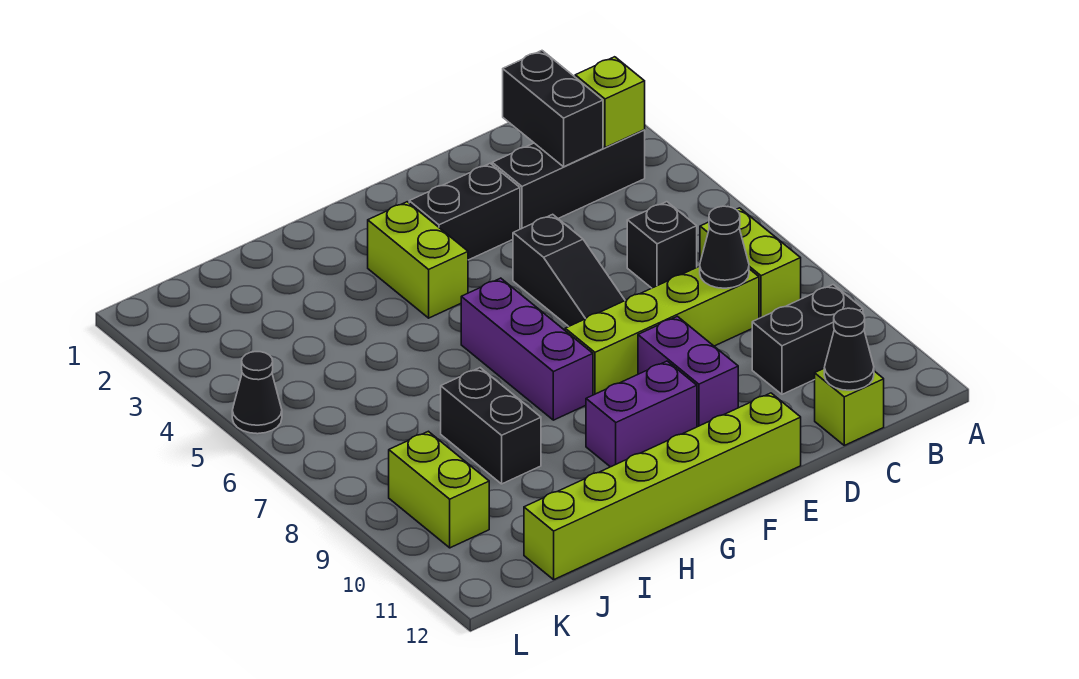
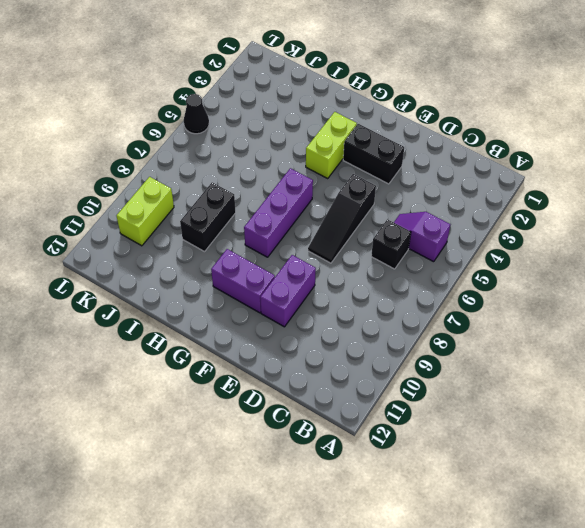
purple slope B5:C5 level 1 top B -> none
none -> black brick B3:D3 level 1
none -> lime brick B7:B8 level 1
none -> black brick B10:C10 level 1

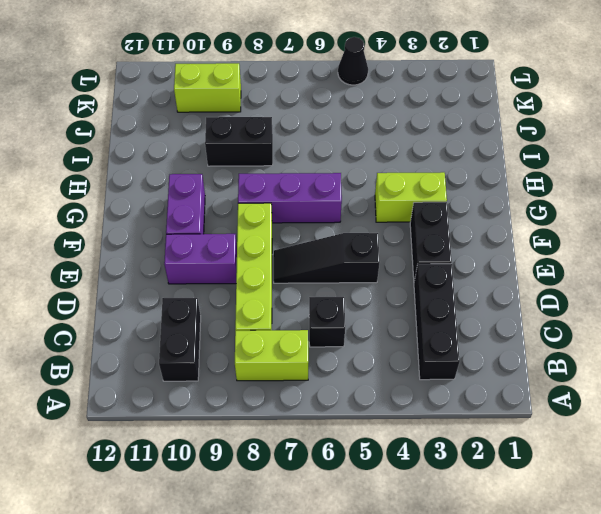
none -> lime brick C12 level 1
none -> lime brick E12:J12 level 1
none -> lime brick B3 level 2

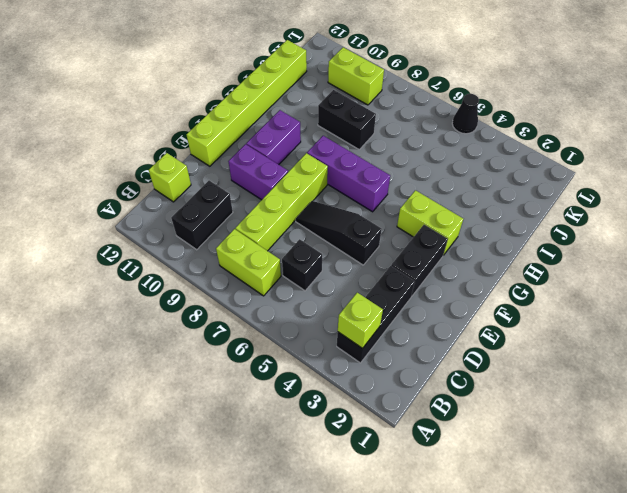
none -> black brick C2:C3 level 2
none -> black cone C8 level 2
none -> black cone C12 level 2

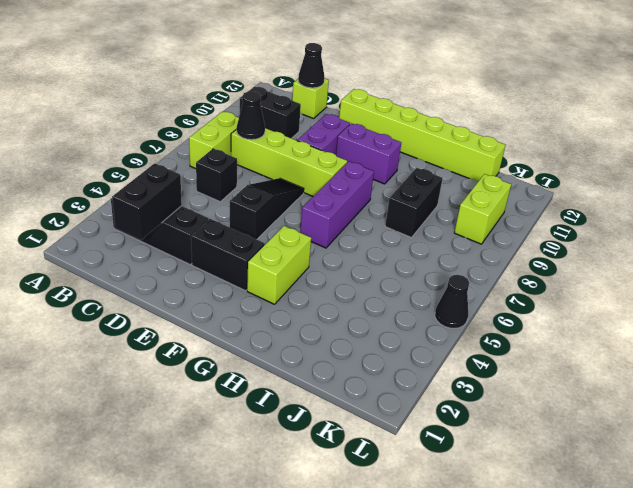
none -> lime brick B3 level 2

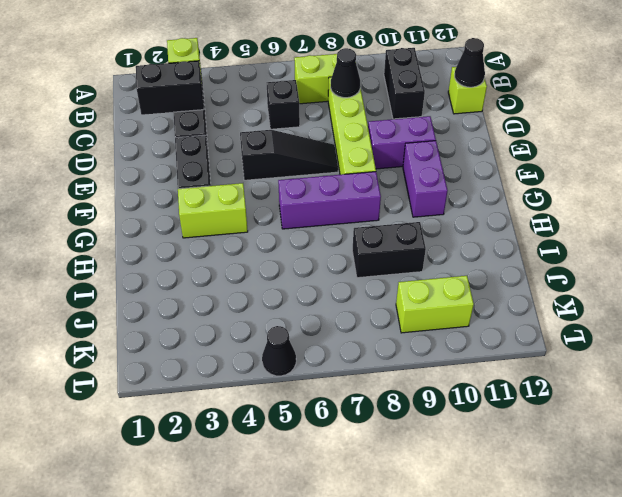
none -> lime brick E12:J12 level 1

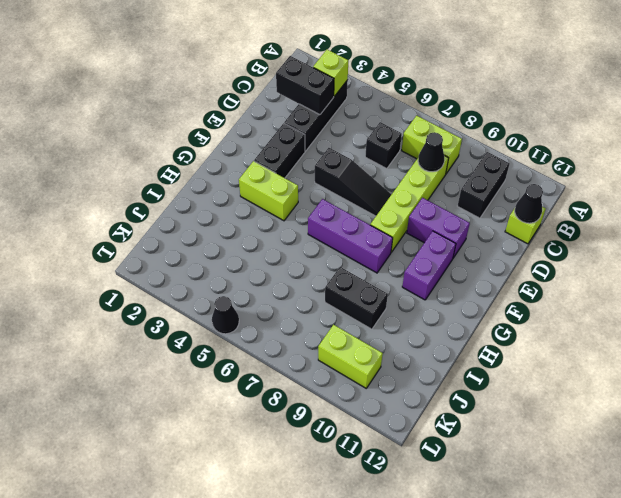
none -> lime brick E12:J12 level 1

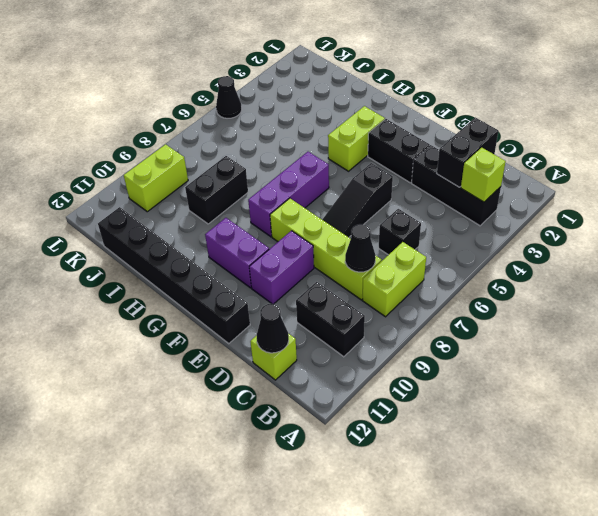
black brick E12:J12 level 1 -> lime brick E12:J12 level 1

